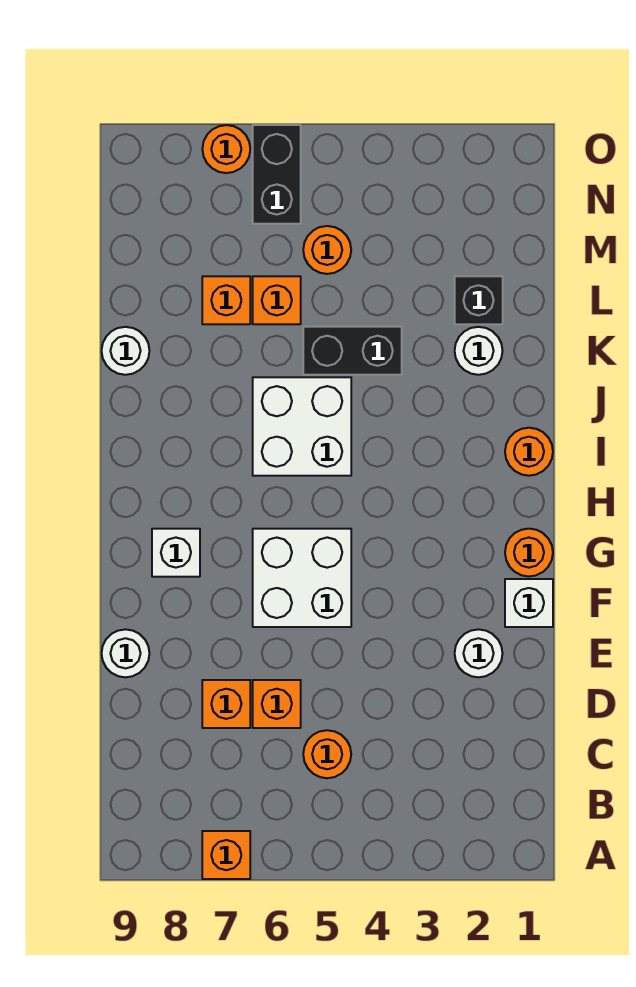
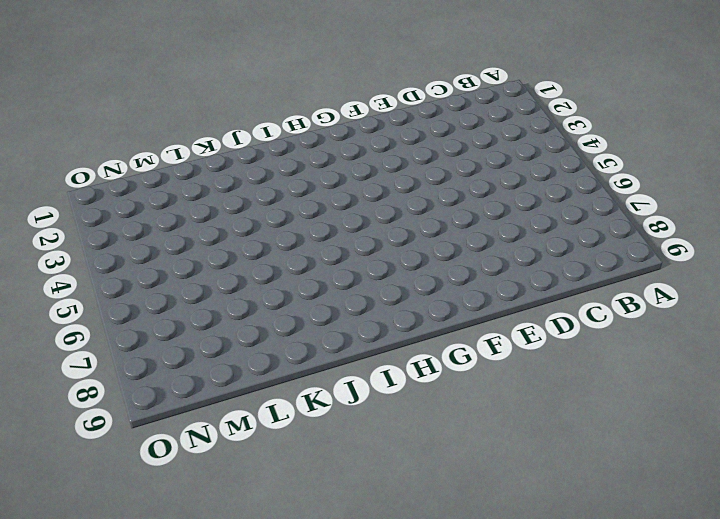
none -> orange brick A7 level 1
none -> orange round brick C5 level 1
none -> orange brick D6 level 1

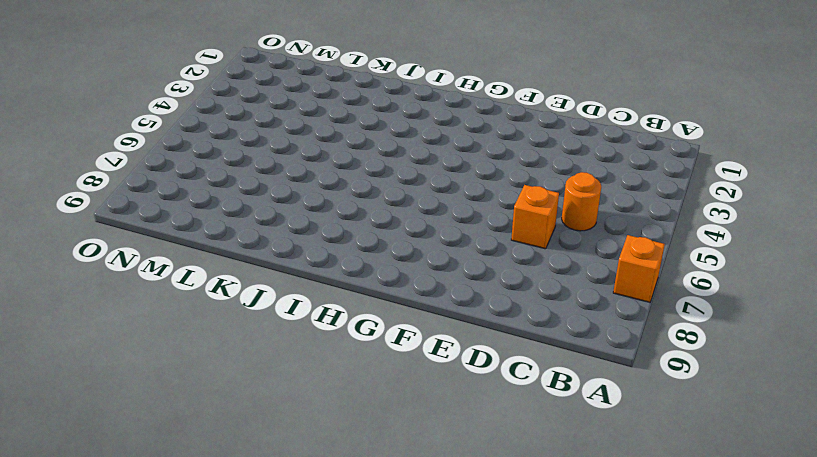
none -> orange brick D7 level 1
none -> white round brick E2 level 1
none -> white round brick E9 level 1

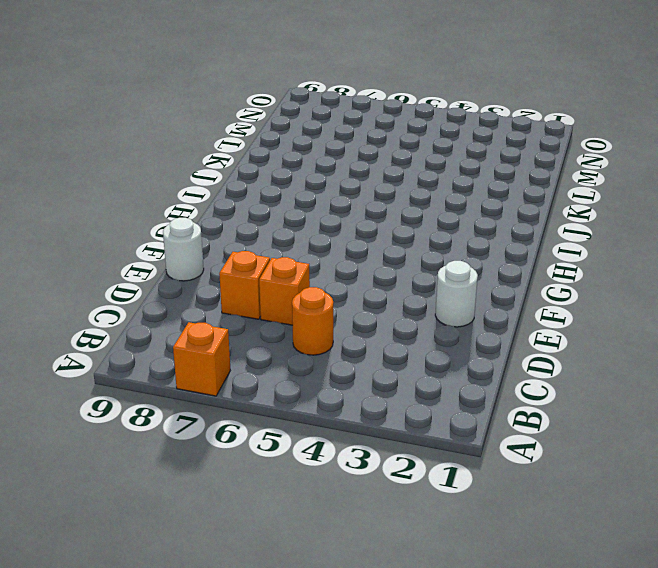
none -> white brick F1 level 1
none -> white brick F5:G6 level 1
none -> orange round brick G1 level 1

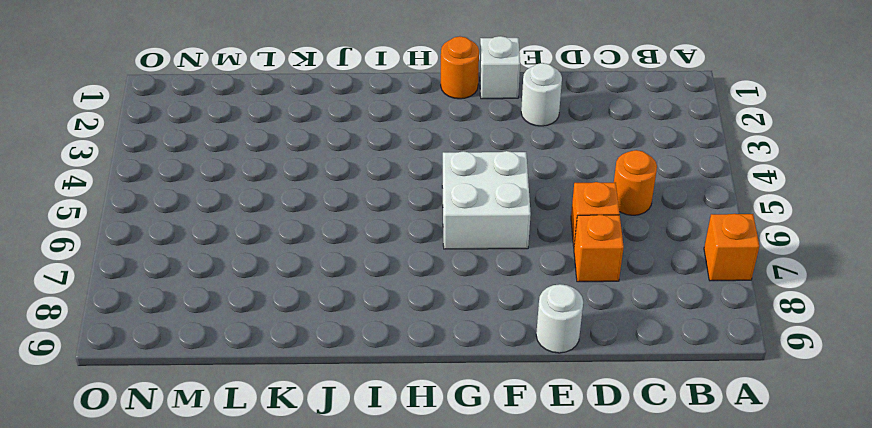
none -> white brick G8 level 1
none -> orange round brick I1 level 1
none -> white brick I5:J6 level 1

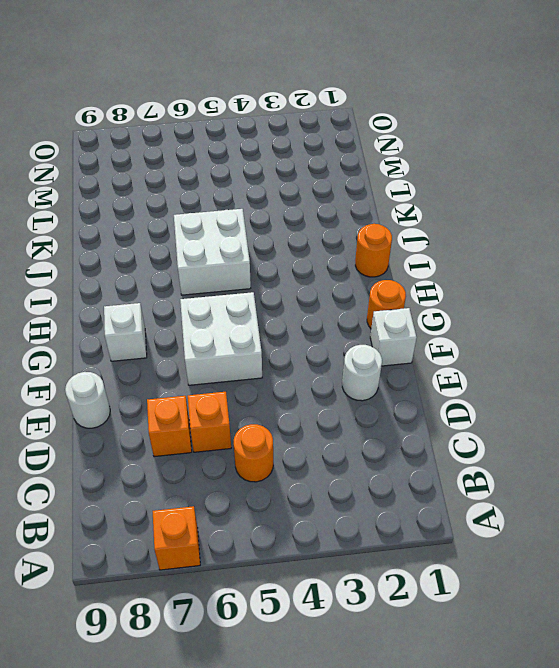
none -> white round brick K2 level 1
none -> black brick K4:K5 level 1
none -> white round brick K9 level 1

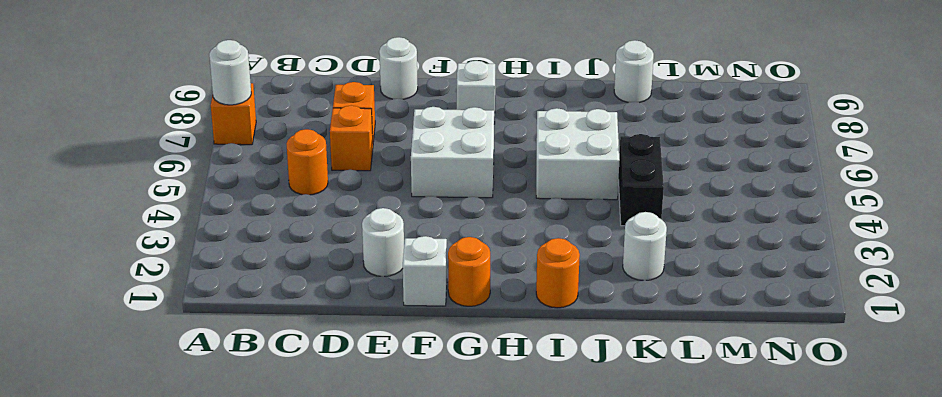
white round brick A7 level 2 -> none
none -> black brick L2 level 1
none -> orange brick L6 level 1
none -> orange brick L7 level 1

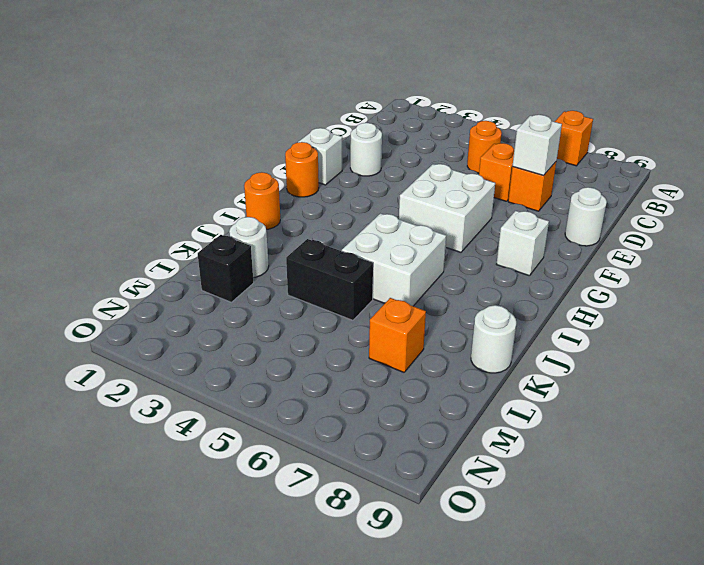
white brick D7 level 2 -> none
none -> orange brick L6 level 1
none -> orange round brick M5 level 1
none -> black brick N6:O6 level 1

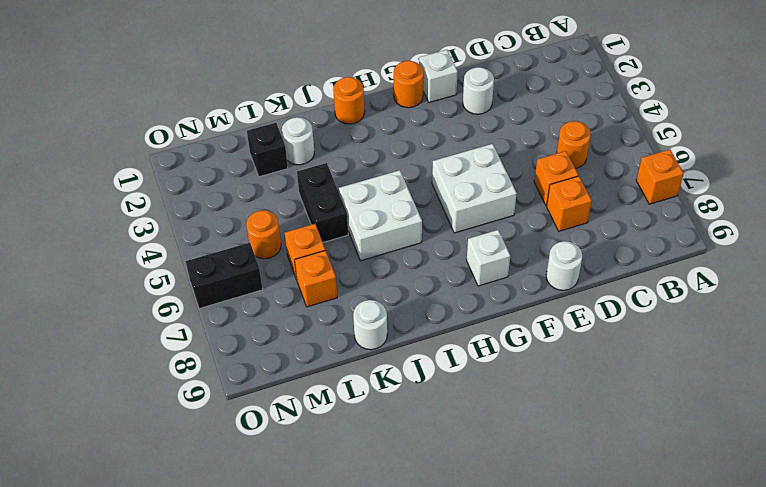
none -> orange round brick O7 level 1

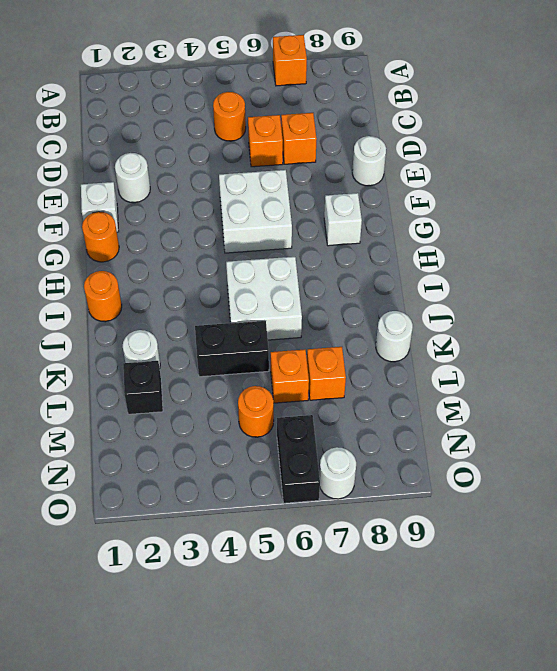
white round brick O7 level 1 -> orange round brick O7 level 1

